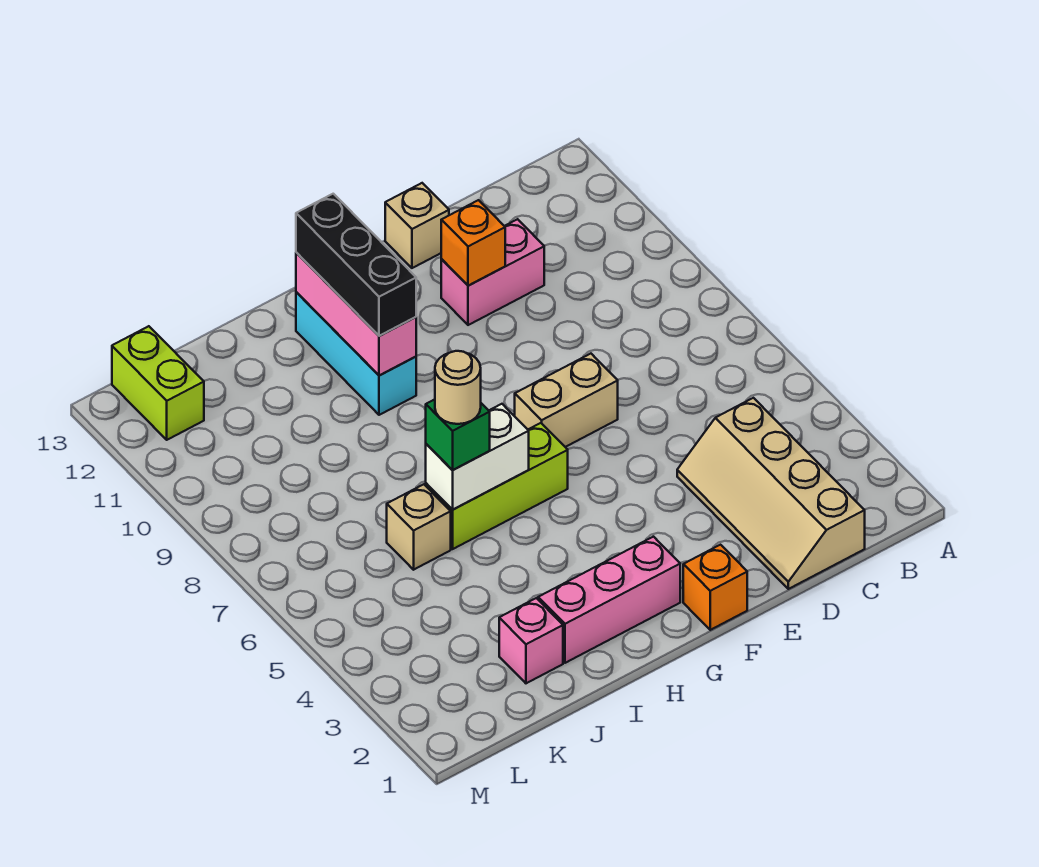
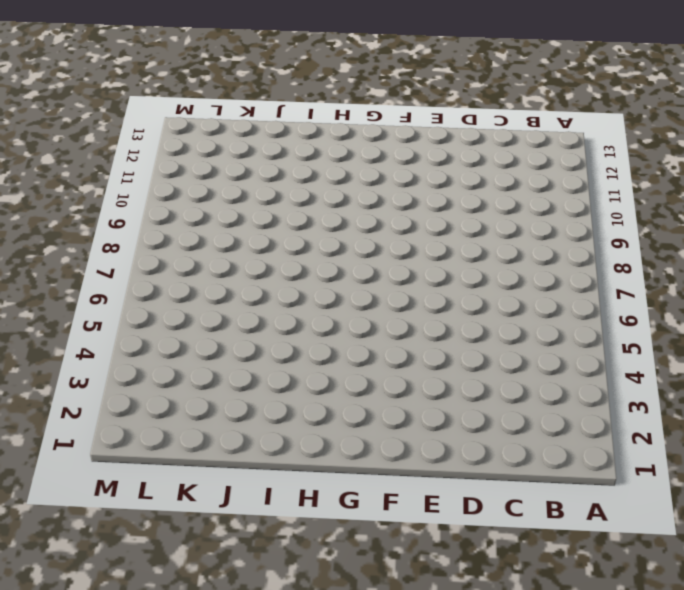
none -> tan slope C1:D4 level 1 top C
none -> pink brick D11:E11 level 1
none -> tan brick E7:F7 level 1

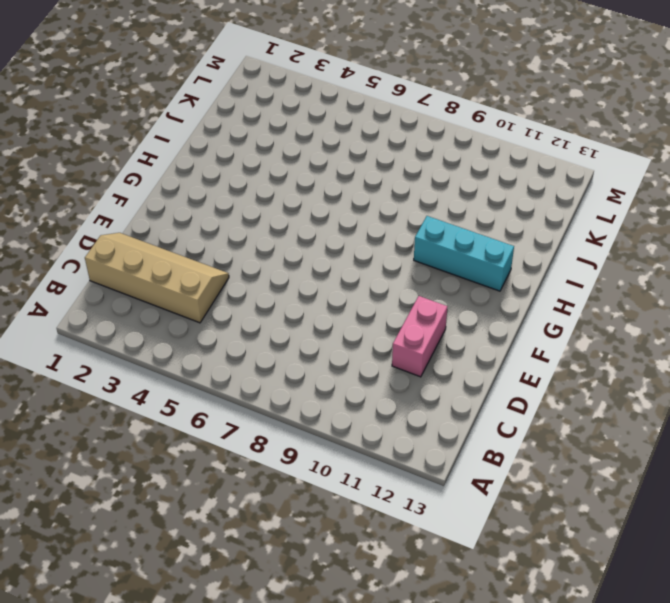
none -> tan brick E7:F7 level 1
none -> tan brick E13 level 1
none -> orange brick F1 level 1

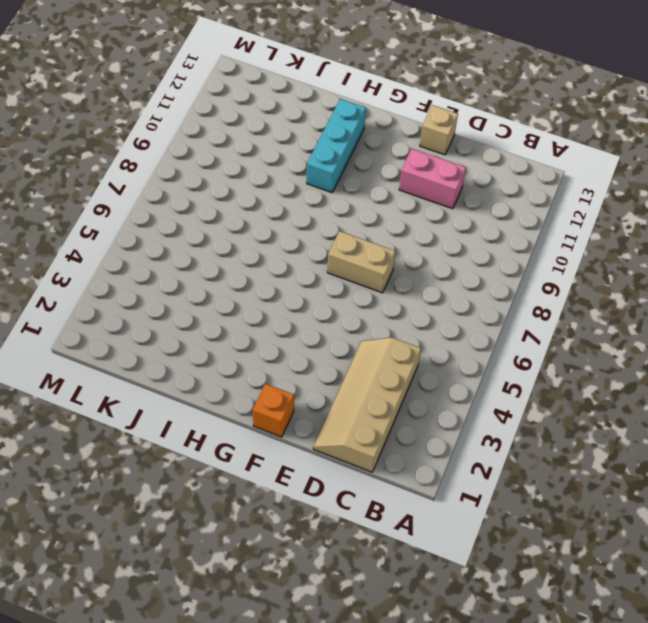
none -> pink brick G2:I2 level 1
none -> lime brick G6:I6 level 1
none -> pink brick J2 level 1

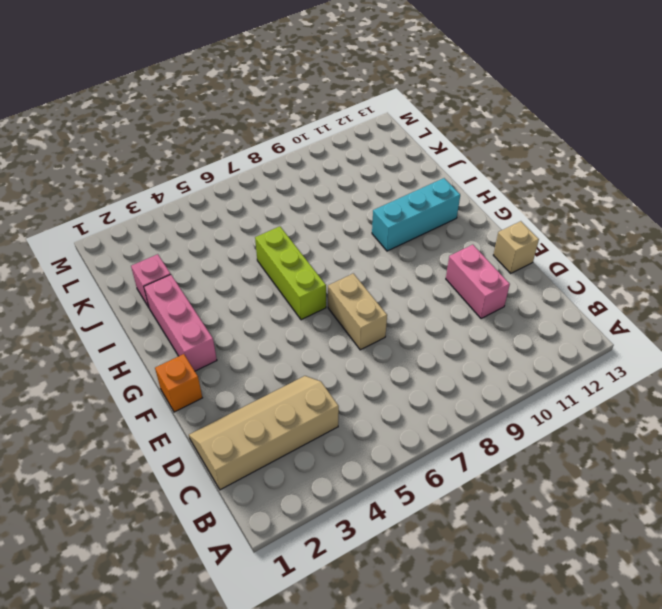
none -> tan brick J6 level 1
none -> lime brick L12:L13 level 1
none -> orange brick E11 level 2

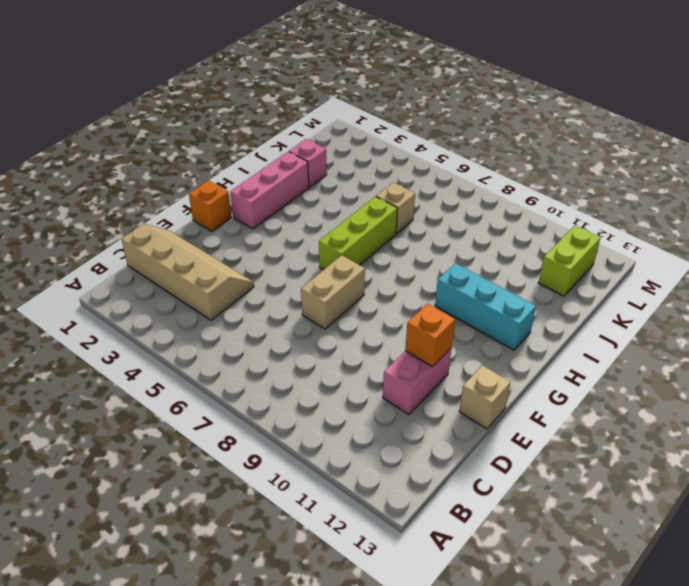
lime brick K12:L12 level 1 -> lime brick L12:L13 level 1
none -> white brick H6:I6 level 2
none -> pink brick H10:H12 level 2
none -> black brick H10:H12 level 3

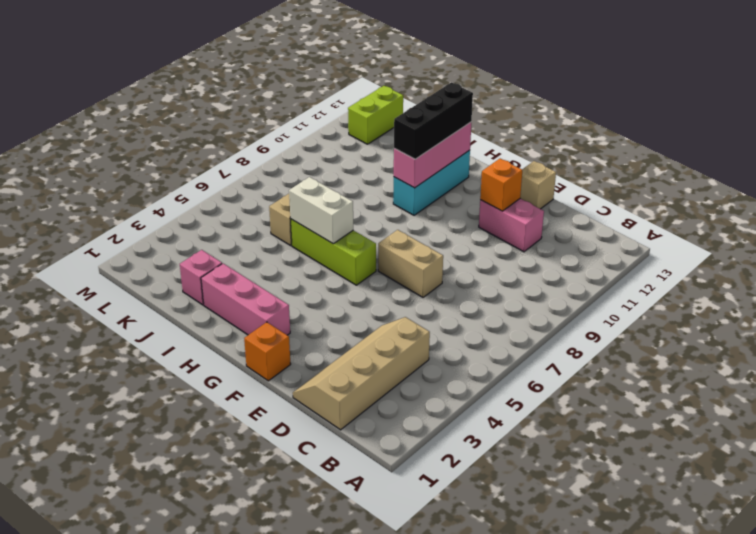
none -> green brick I6 level 3
none -> tan round brick I6 level 4

